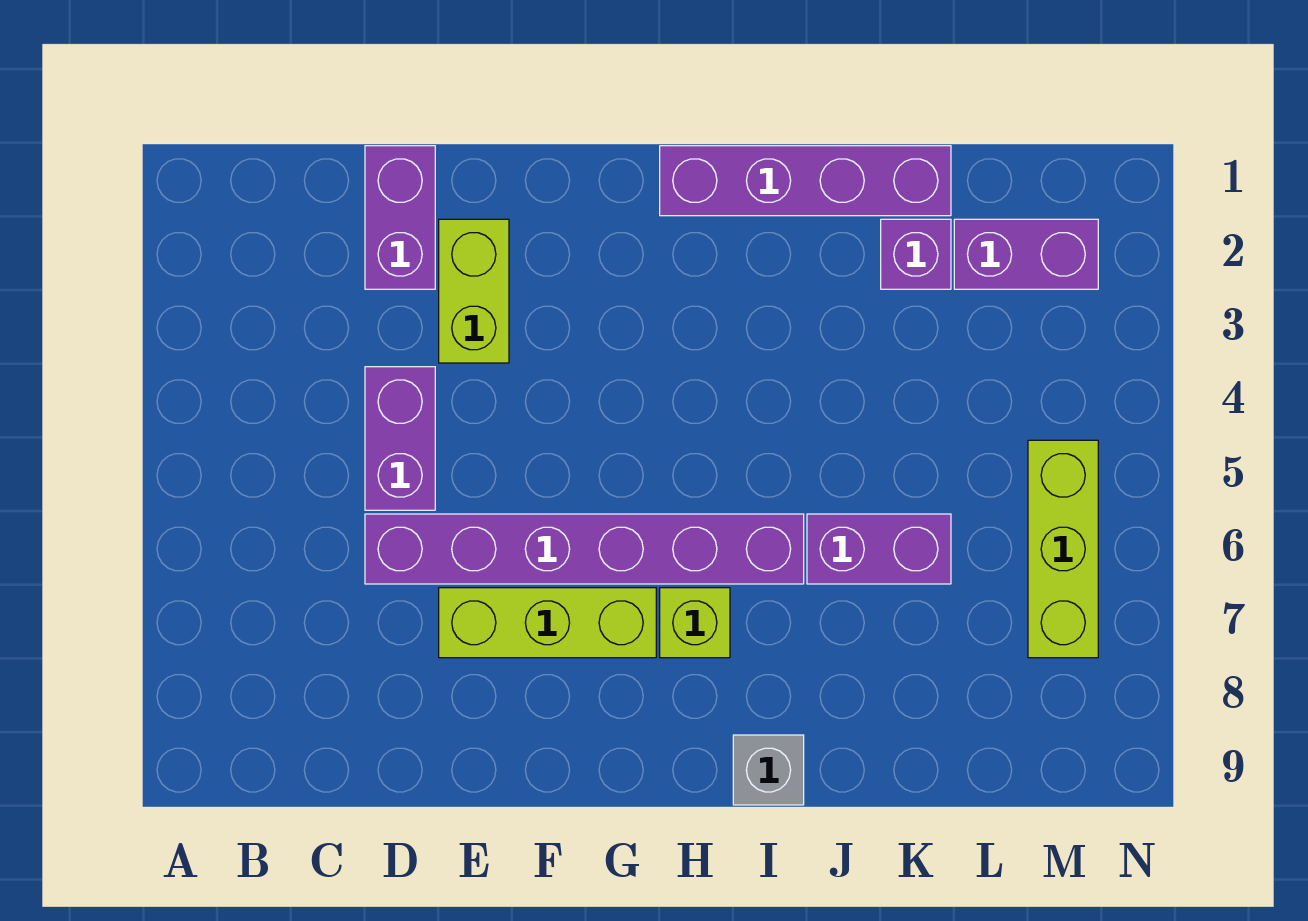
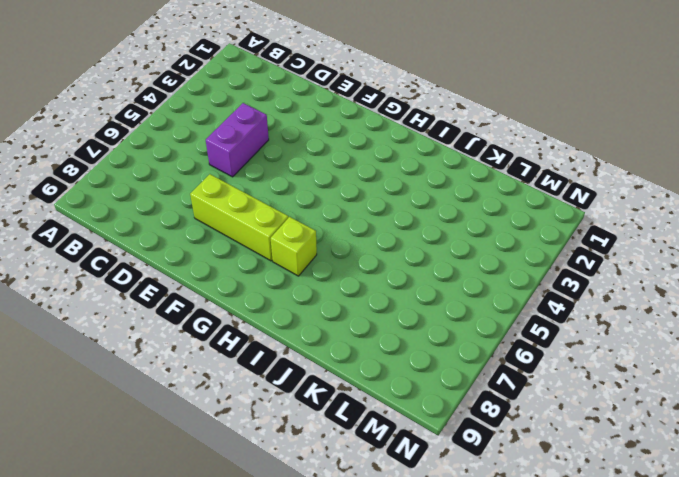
none -> purple brick D1:D2 level 1
none -> purple brick D6:I6 level 1
none -> lime brick E2:E3 level 1

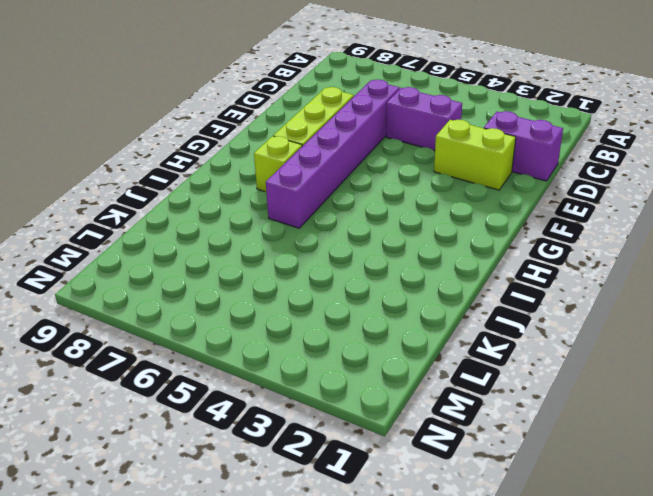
none -> purple brick H1:K1 level 1
none -> grey brick I9 level 1
none -> purple brick J6:K6 level 1

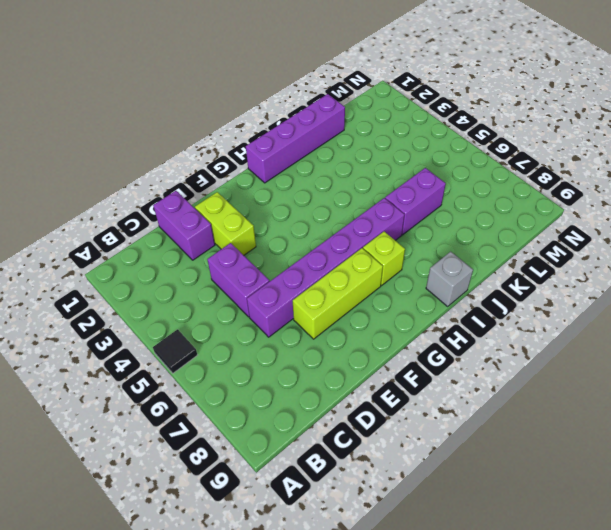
black tile A5 level 1 -> none
none -> purple brick K2 level 1
none -> purple brick L2:M2 level 1
none -> lime brick M5:M7 level 1

